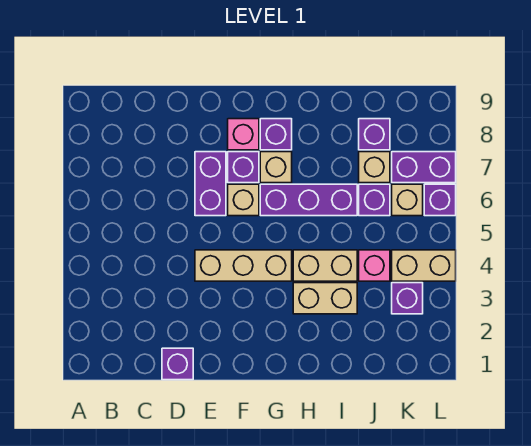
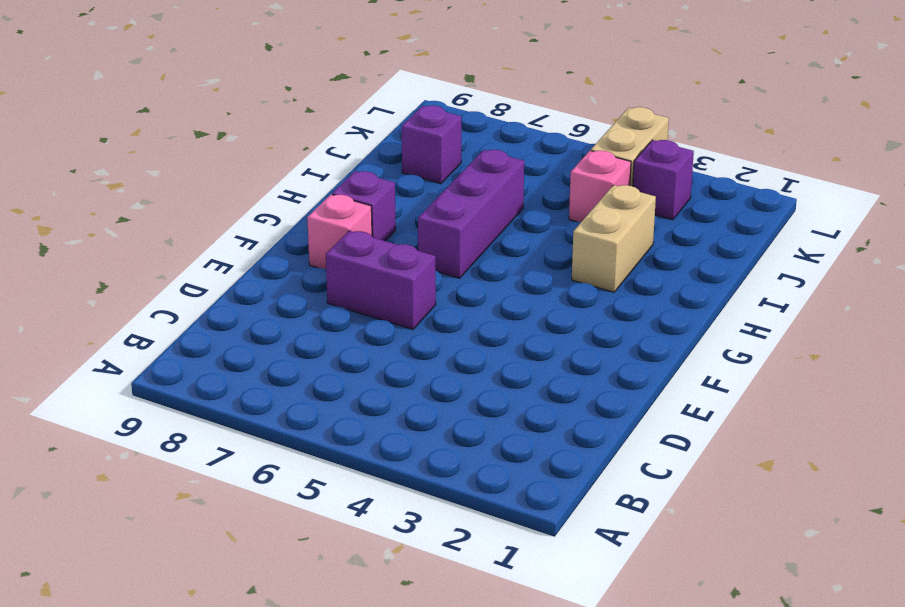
none -> purple brick D1 level 1
none -> tan brick E4:G4 level 1
none -> tan brick F6 level 1

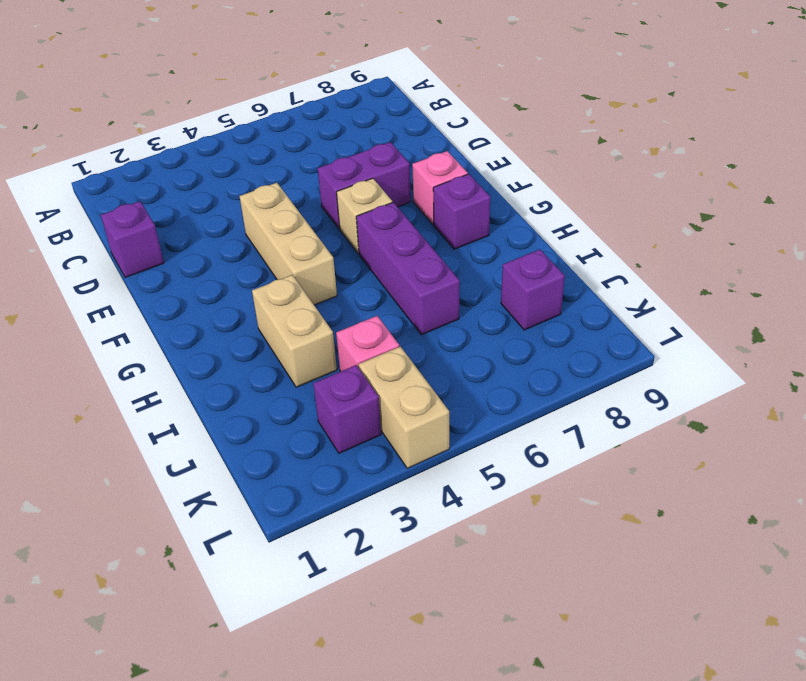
none -> purple brick F7 level 1
none -> tan brick G7 level 1
none -> tan brick H4:I4 level 1

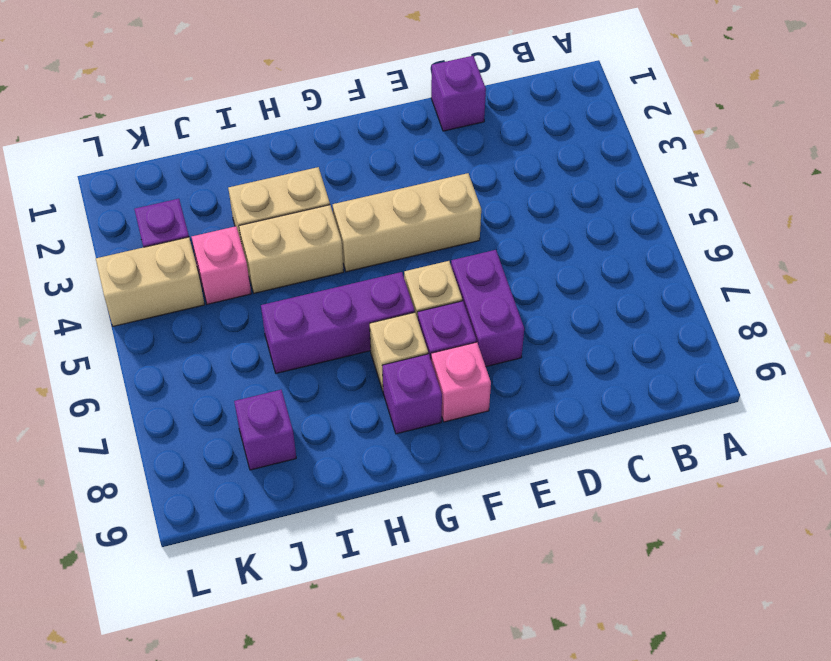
none -> purple brick J6 level 1
none -> tan brick J7 level 1
none -> tan brick K6 level 1

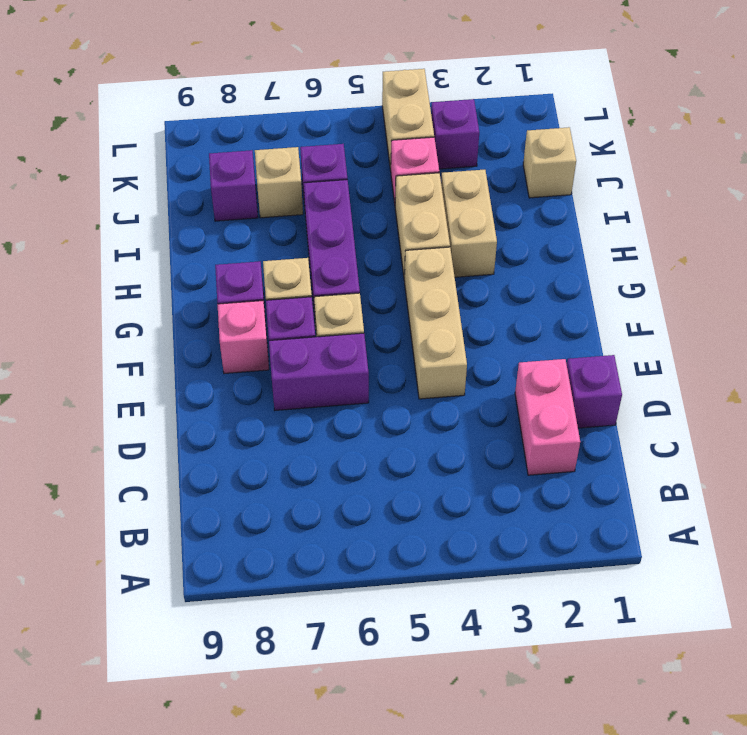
pink brick C2:D2 level 1 -> none
tan brick J1 level 1 -> tan brick K6 level 1
none -> purple brick K7:L7 level 1
none -> purple brick L6 level 1

